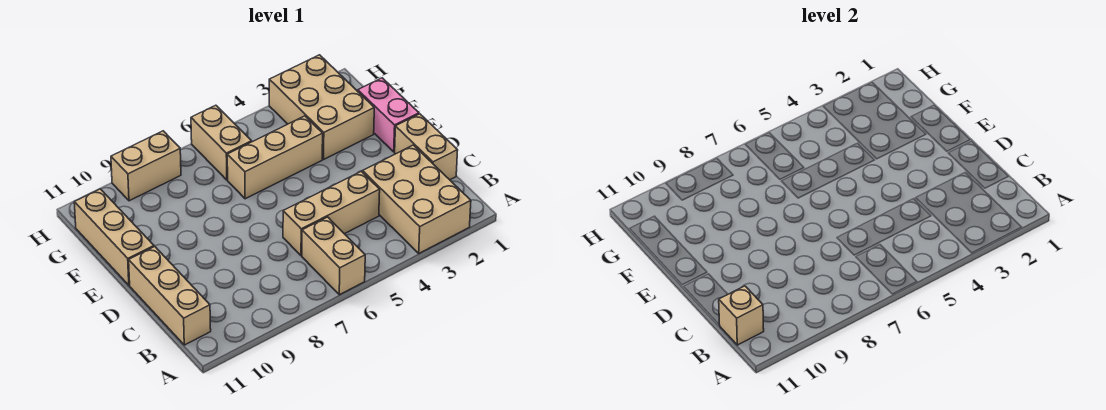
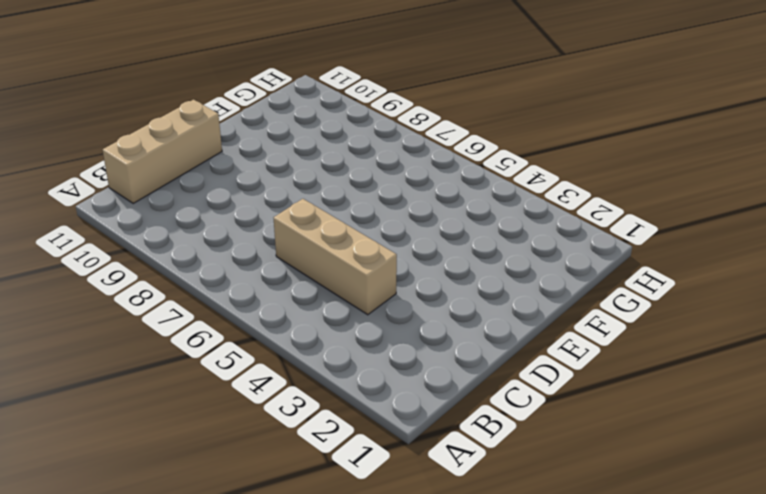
none -> tan brick A2:C3 level 1
none -> tan brick A6:B6 level 1
none -> tan brick C1:D1 level 1

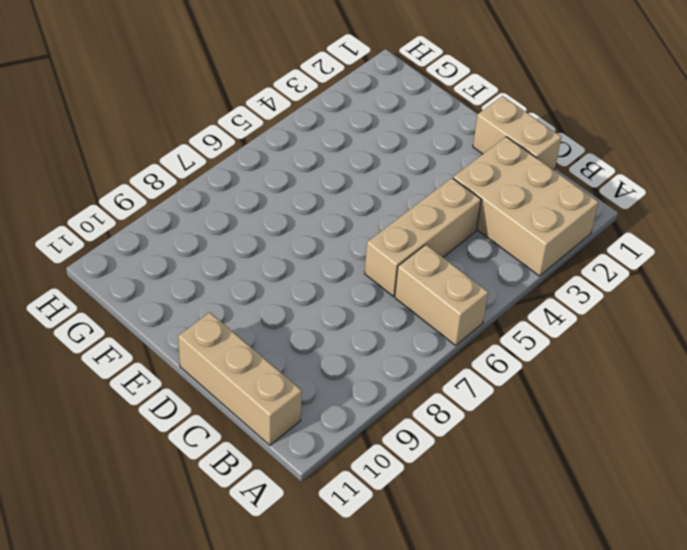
none -> pink brick E1:F1 level 1
none -> tan brick E11:G11 level 1
none -> tan brick F2:H3 level 1

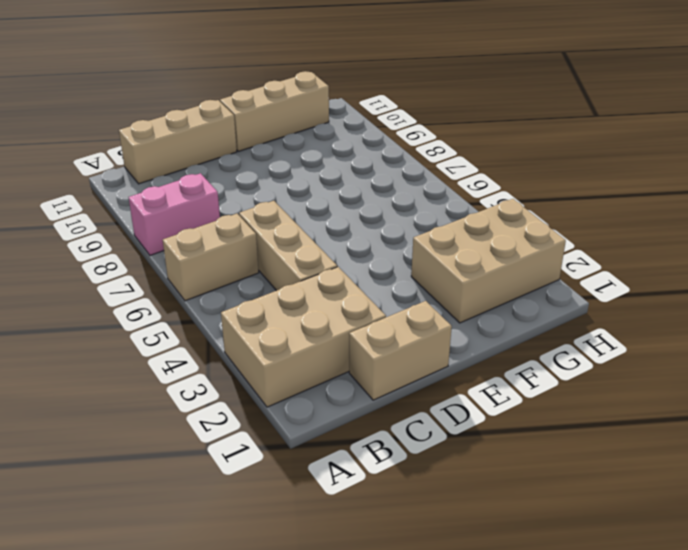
pink brick A8:B8 level 1 -> pink brick E1:F1 level 1
none -> tan brick F4:F6 level 1
none -> tan brick G6:H6 level 1
none -> tan brick H8:H9 level 1

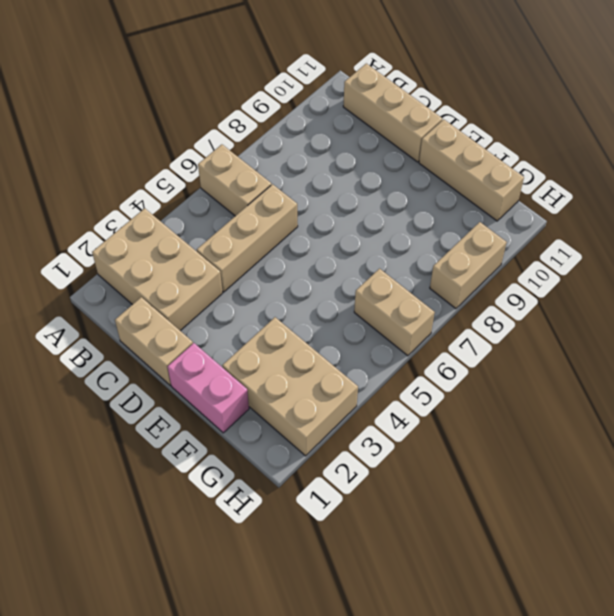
none -> tan brick F4:F6 level 1
none -> tan brick B11 level 2

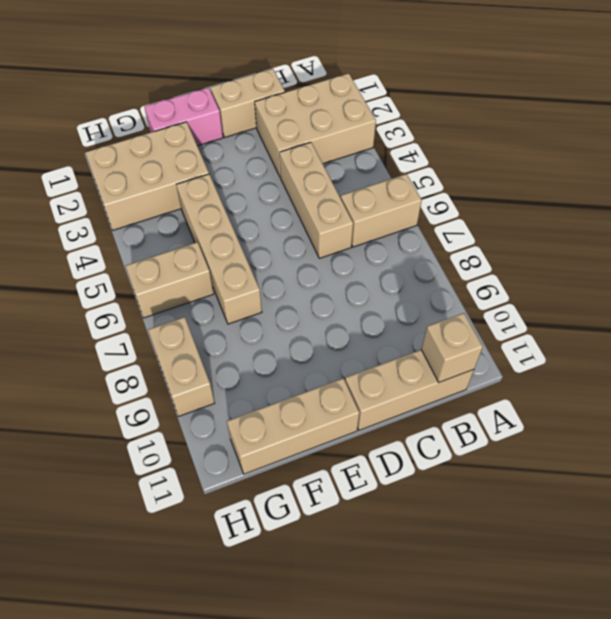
tan brick F4:F7 level 1 -> tan brick F4:F6 level 1

